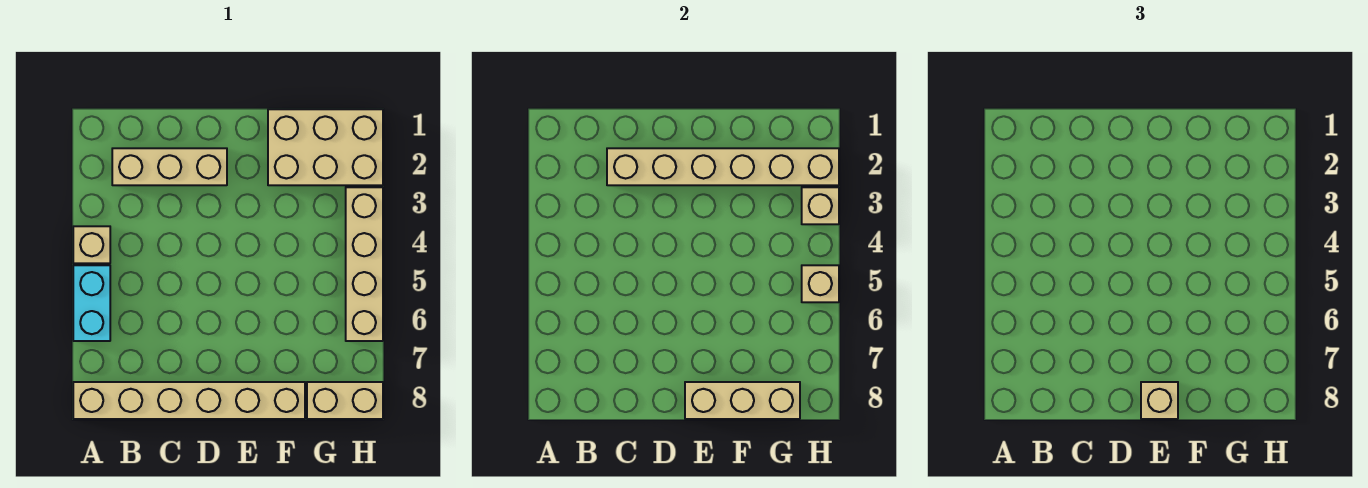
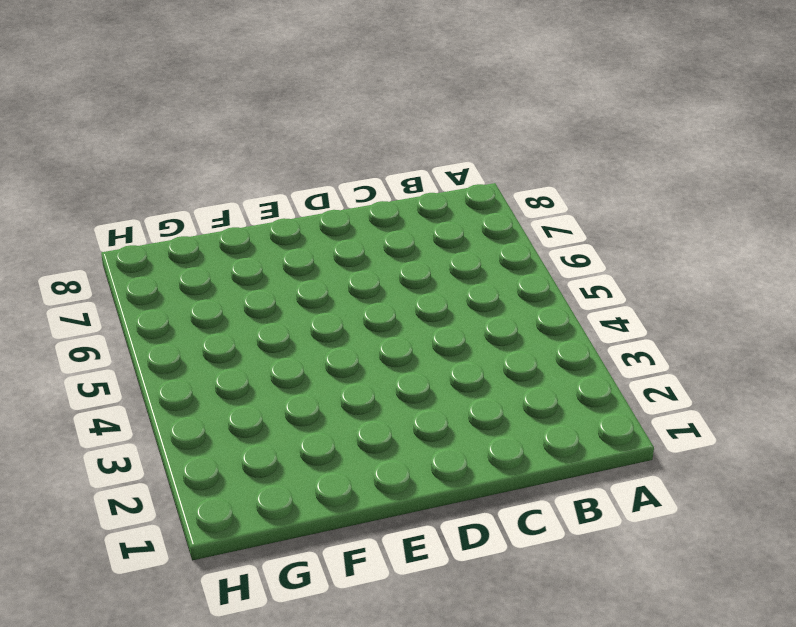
none -> tan brick A4 level 1
none -> cyan brick A5:A6 level 1
none -> tan brick A8:F8 level 1

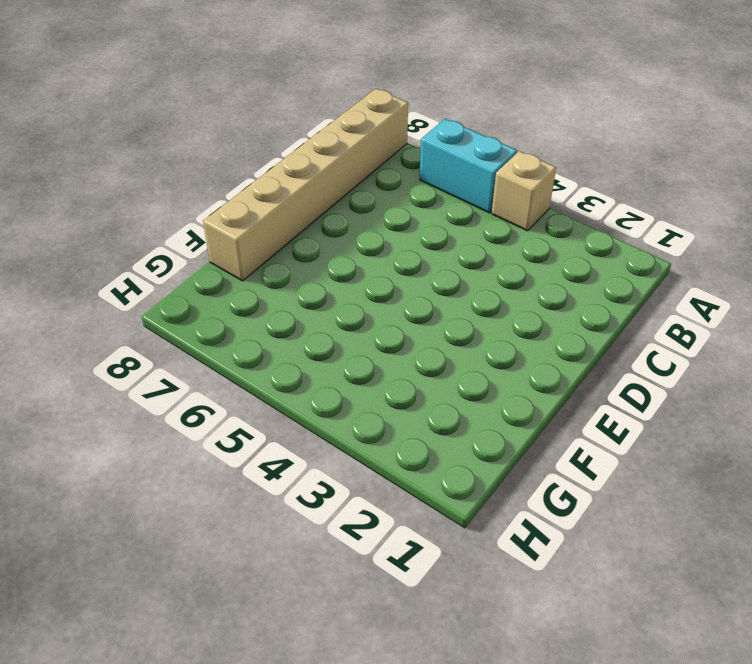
none -> tan brick B2:D2 level 1
none -> tan brick F1:H2 level 1
none -> tan brick G8:H8 level 1

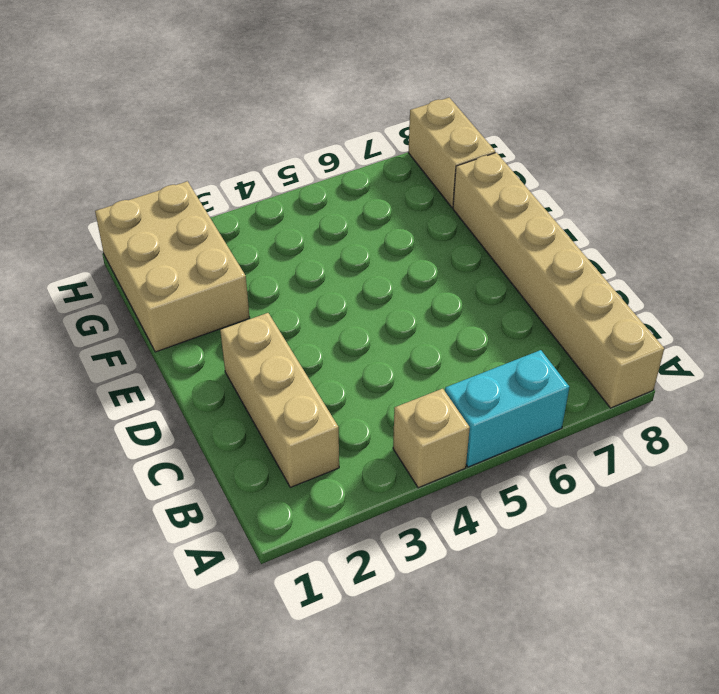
none -> tan brick H3:H6 level 1
none -> tan brick C2:H2 level 2
none -> tan brick E8:G8 level 2

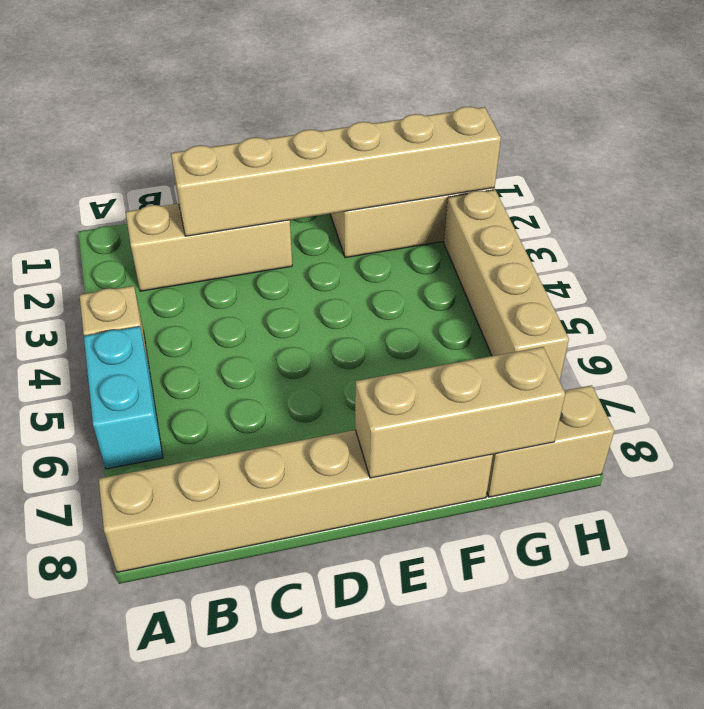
none -> tan brick H3 level 2
none -> tan brick H5 level 2
none -> tan brick E8 level 3

